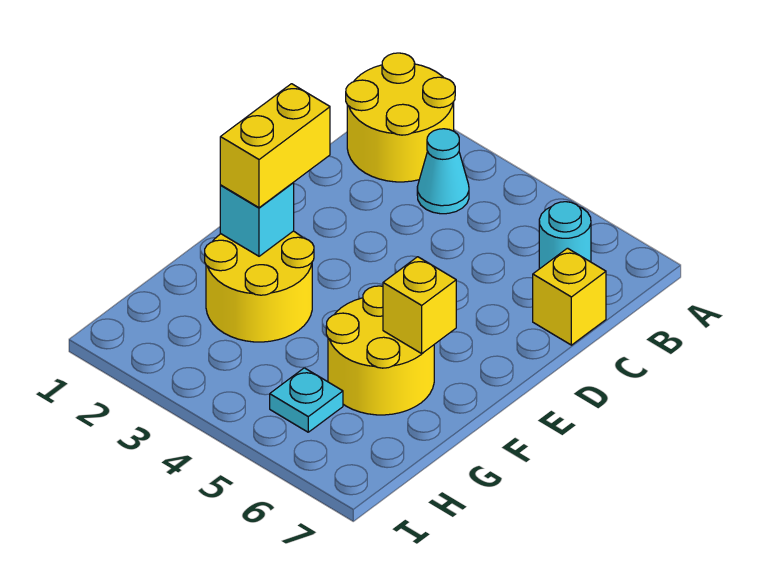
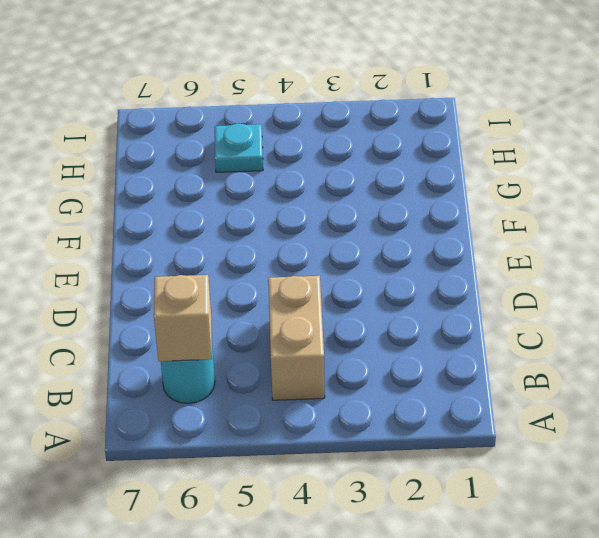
tan brick B4:C4 level 1 -> none
tan brick B6 level 2 -> none
none -> yellow round brick A1:B2 level 1
none -> cyan cone B3 level 1

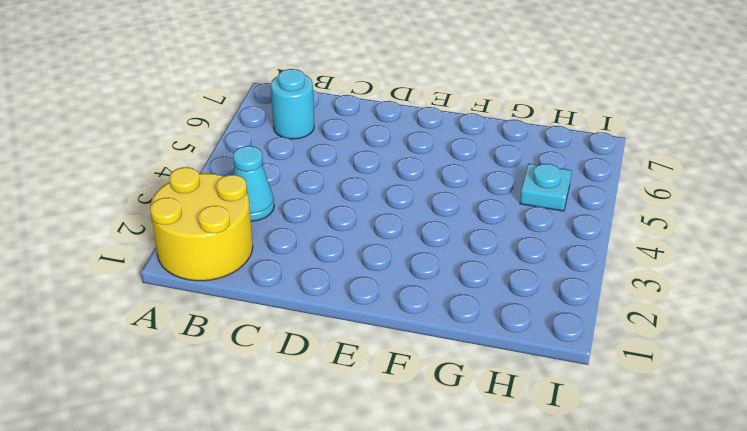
none -> yellow brick C7 level 1
none -> yellow round brick F2:G3 level 1

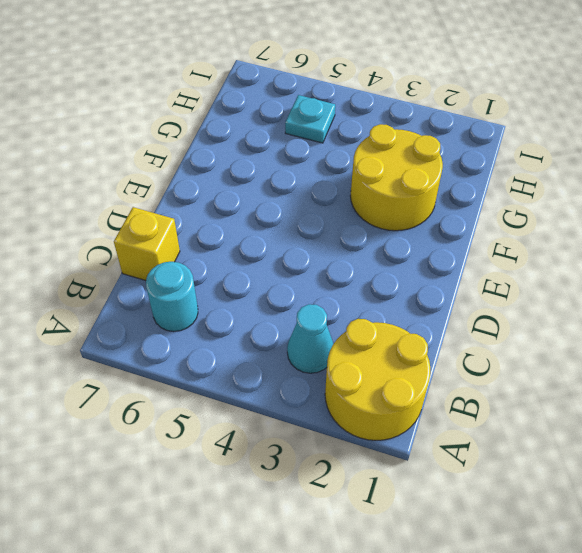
none -> yellow round brick F5:G6 level 1
none -> cyan brick F2 level 2

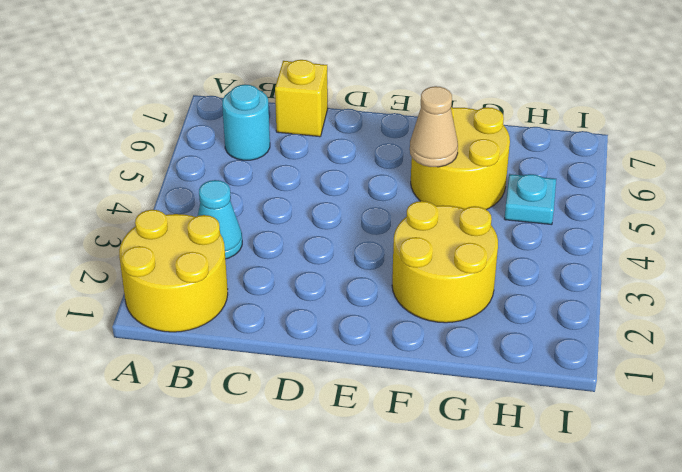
tan cone F5 level 2 -> none
none -> cyan brick F2 level 2
none -> yellow brick F6 level 2

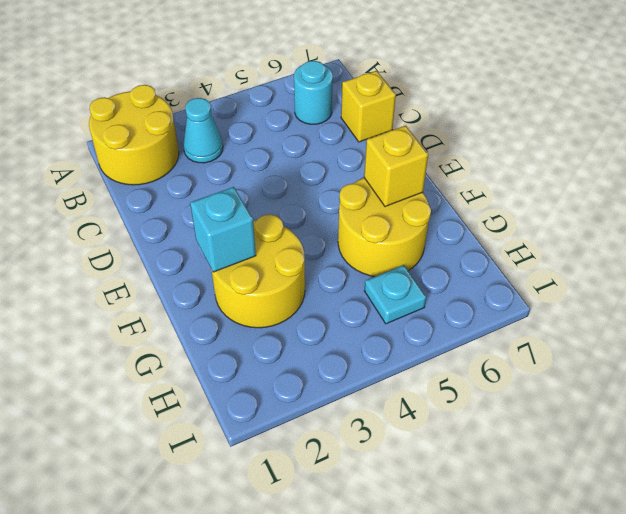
none -> yellow brick E2:F2 level 3

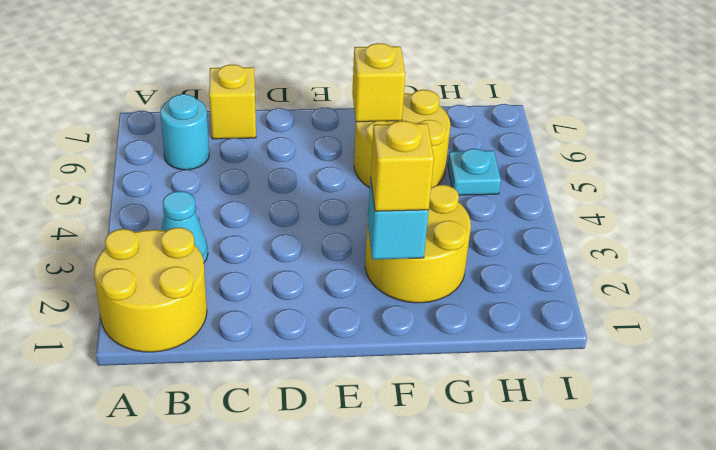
yellow brick F2 level 3 -> yellow brick E2:F2 level 3

